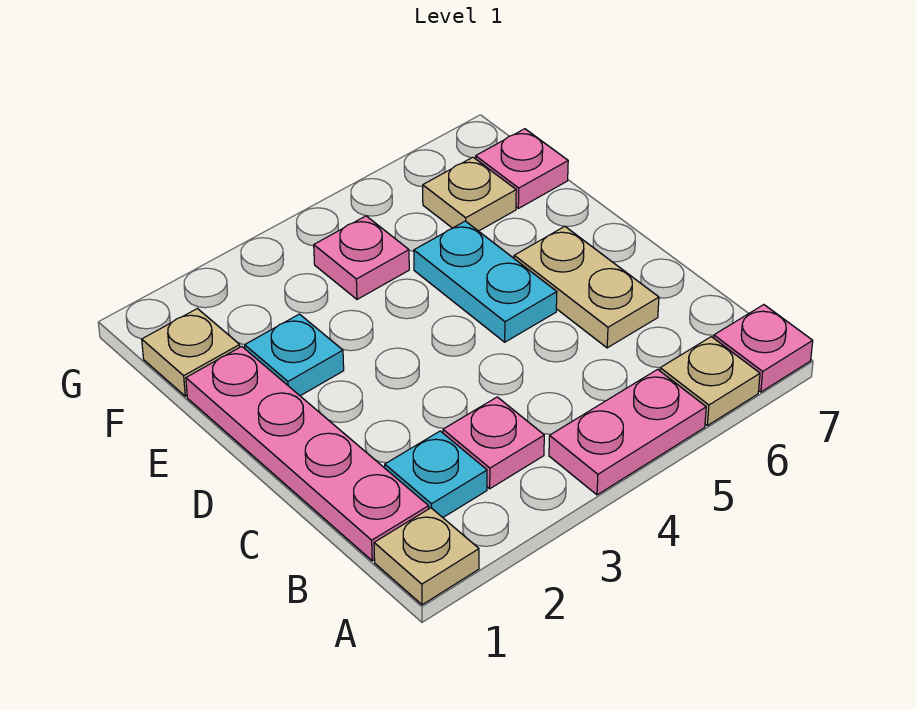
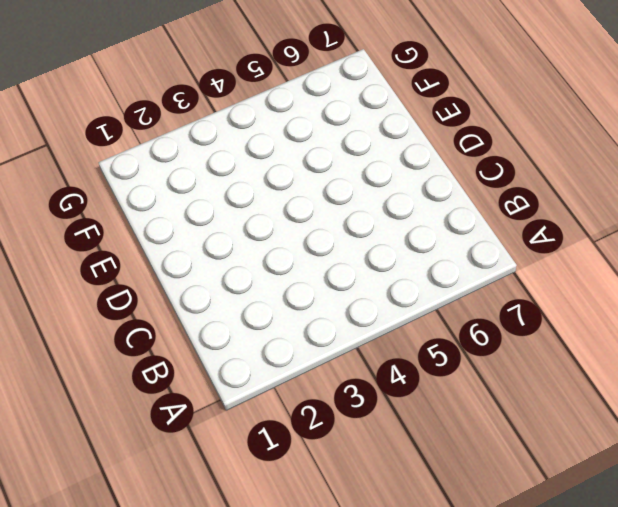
none -> tan plate A1 level 1
none -> pink plate A4:A5 level 1
none -> tan plate A6 level 1

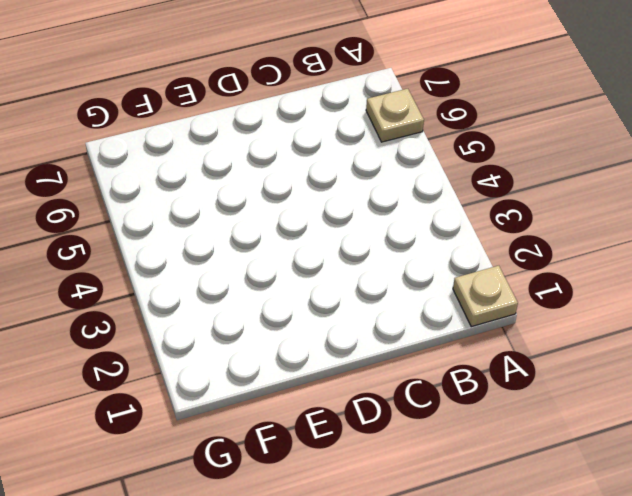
none -> pink plate A4:A5 level 1
none -> pink plate A7 level 1
none -> pink plate B1:E1 level 1

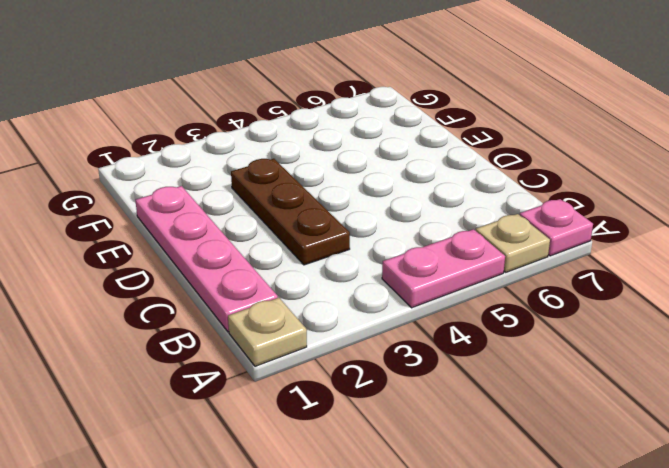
brown plate C3:E3 level 1 -> none
none -> cyan plate B2 level 1
none -> pink plate B3 level 1
none -> tan plate C6:D6 level 1

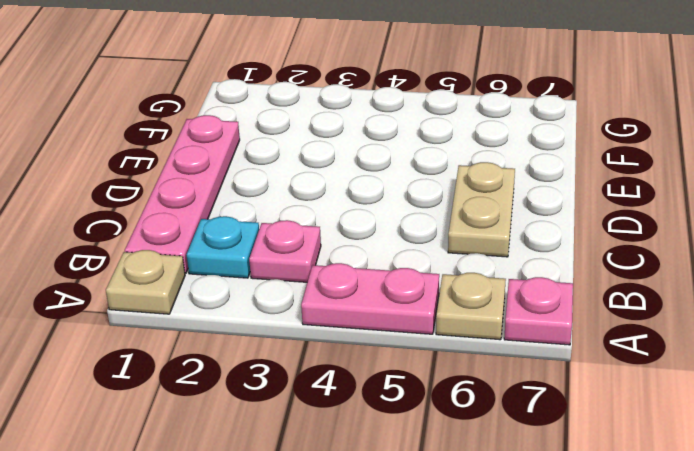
none -> cyan plate D5:E5 level 1
none -> cyan plate E2 level 1
none -> tan plate F1 level 1

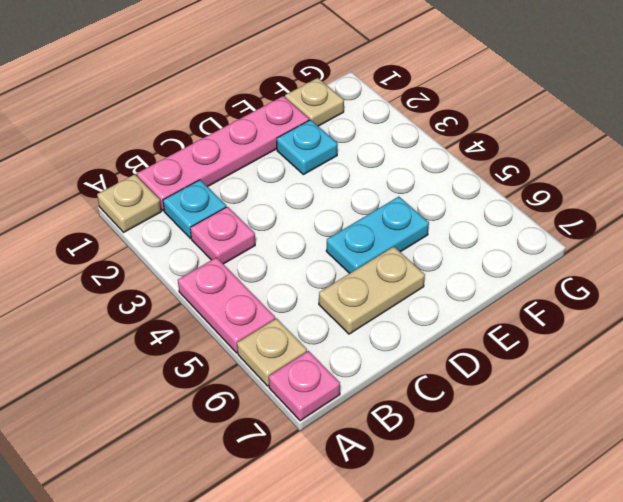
none -> pink plate F4 level 1
none -> tan plate F6 level 1
none -> pink plate F7 level 1

